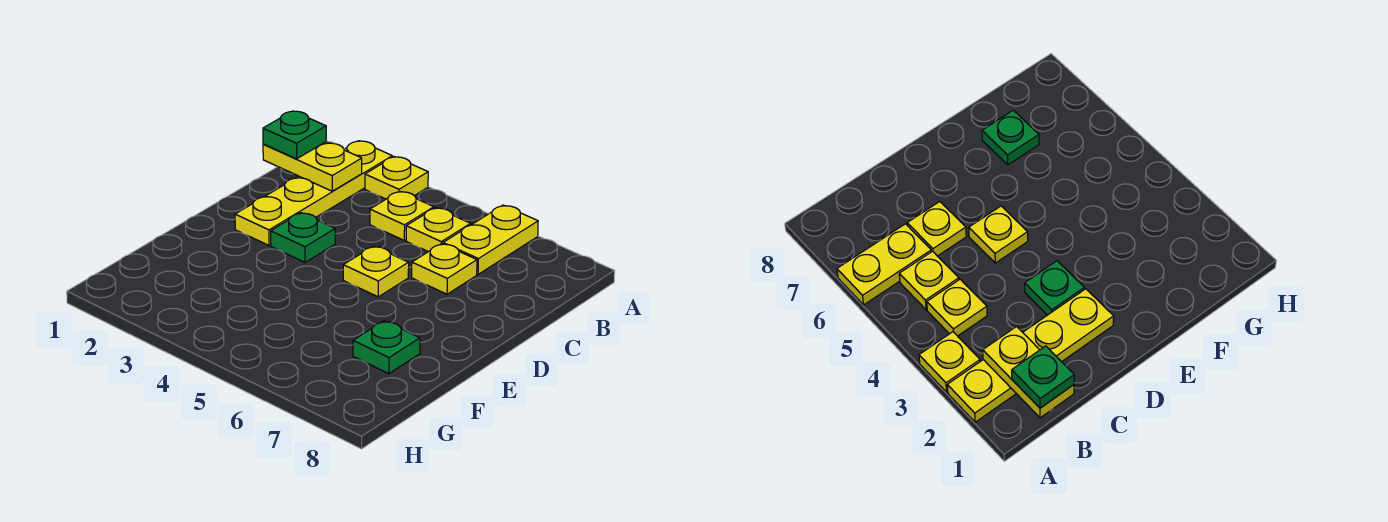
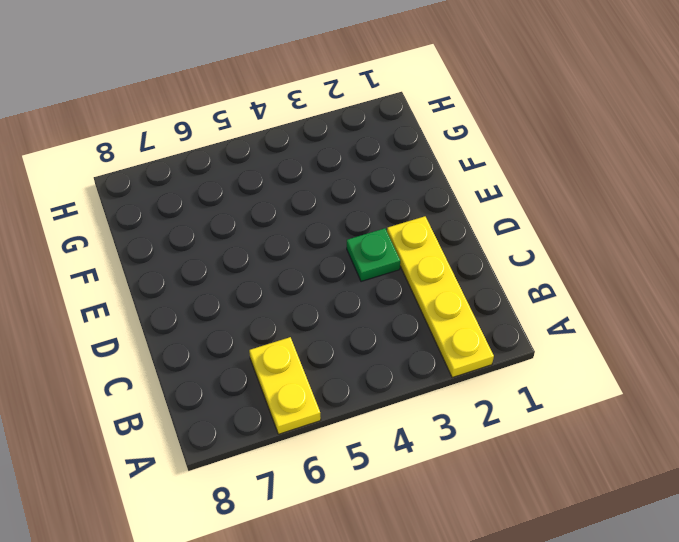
none -> yellow plate A3 level 1
none -> yellow plate B4 level 1

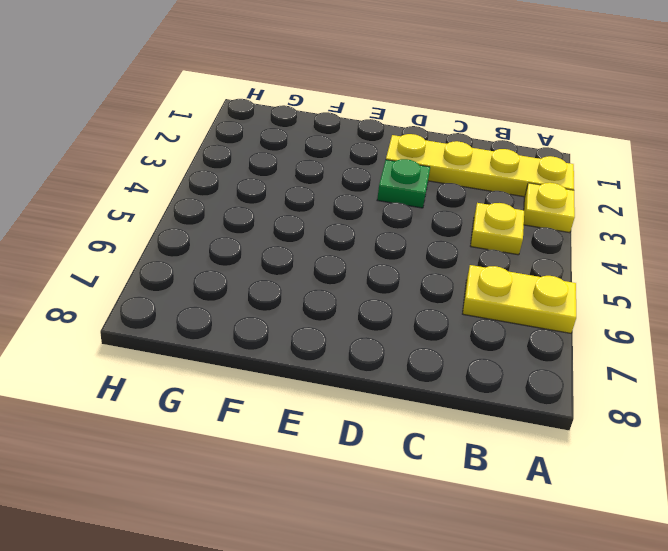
none -> yellow plate B5 level 1
none -> yellow plate C6 level 1

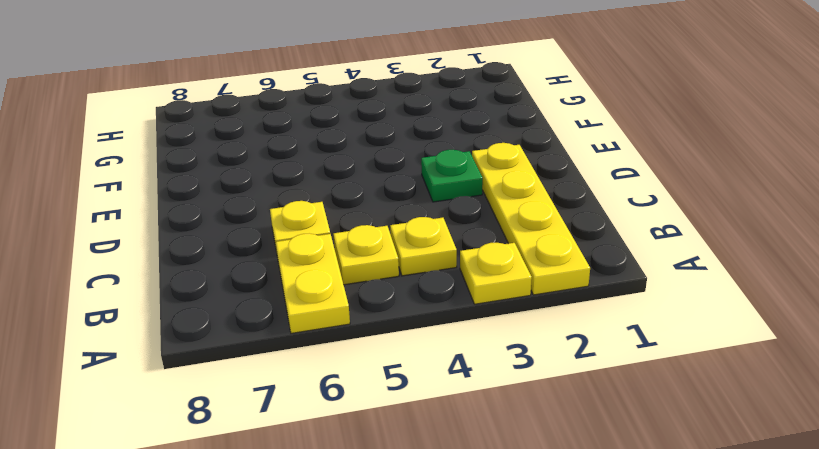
none -> yellow plate D5 level 1
none -> green plate F7 level 1

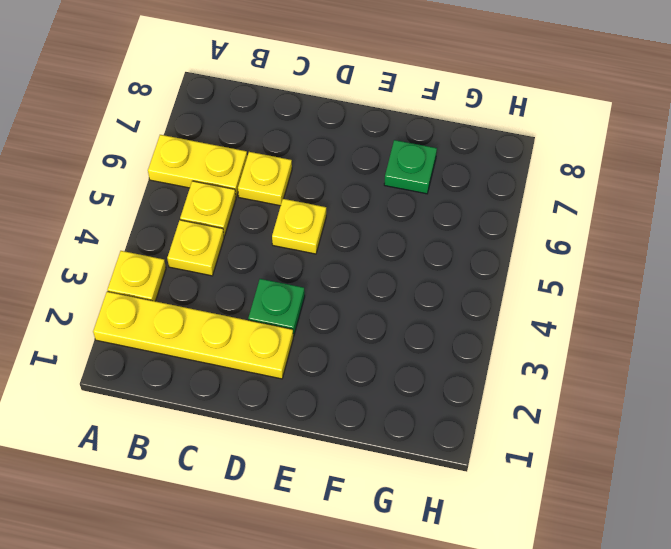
none -> yellow plate B1:B2 level 2
none -> green plate B1 level 3

